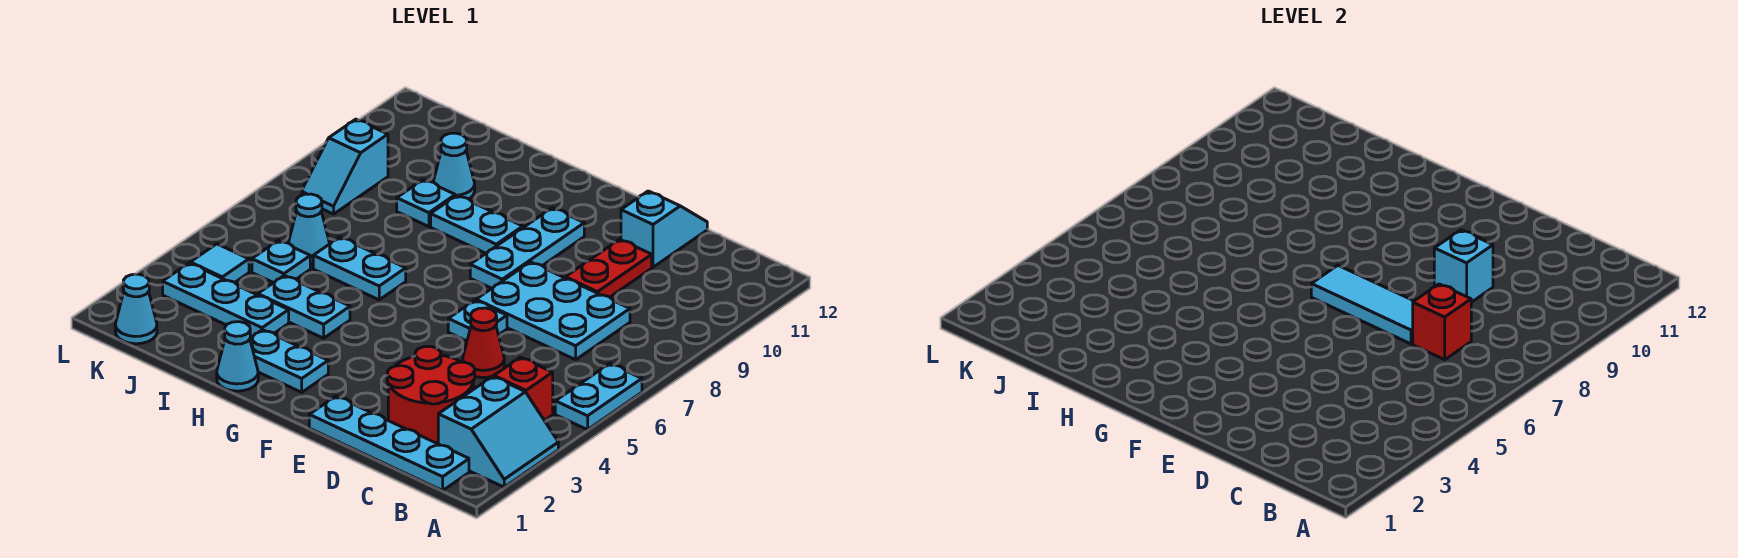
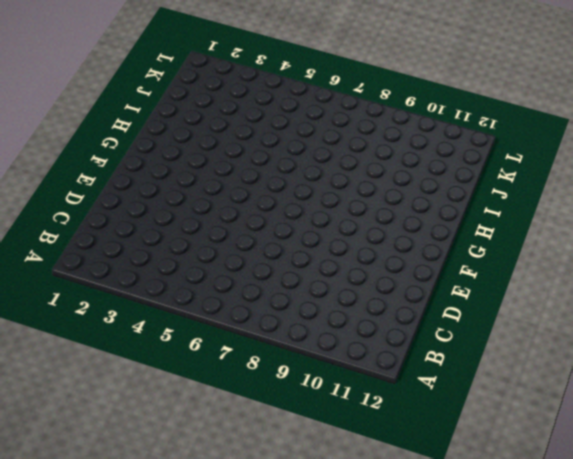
none -> cyan slope A2:B3 level 1 top B
none -> cyan plate A5:A6 level 1
none -> cyan plate B1:E1 level 1

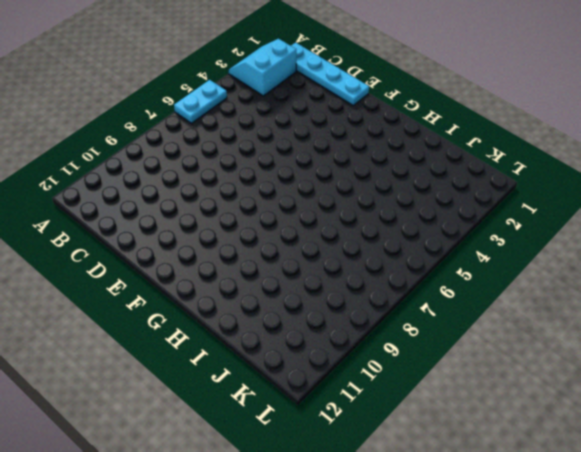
none -> red brick B4 level 1
none -> red round brick C2:D3 level 1
none -> cyan plate C7:E8 level 1

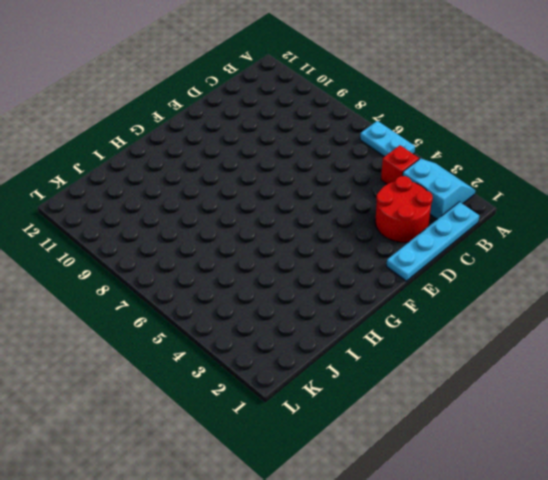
none -> cyan plate C7:E8 level 1
none -> red cone D5 level 1
none -> red plate D9:D10 level 1

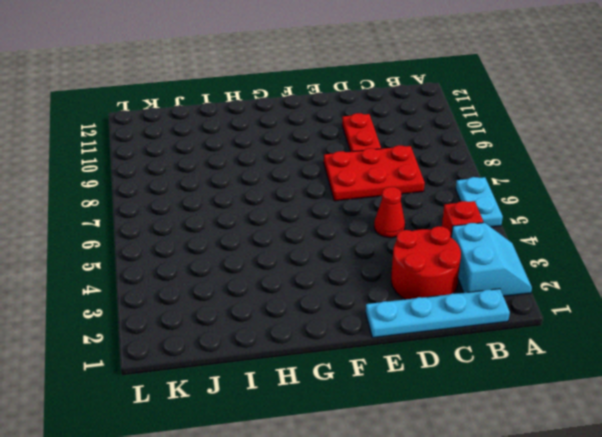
red plate C7:E8 level 1 -> cyan plate C7:E8 level 1
none -> cyan slope D11:D12 level 1 top 11
none -> cyan plate E6 level 1
none -> cyan plate F8:F10 level 1

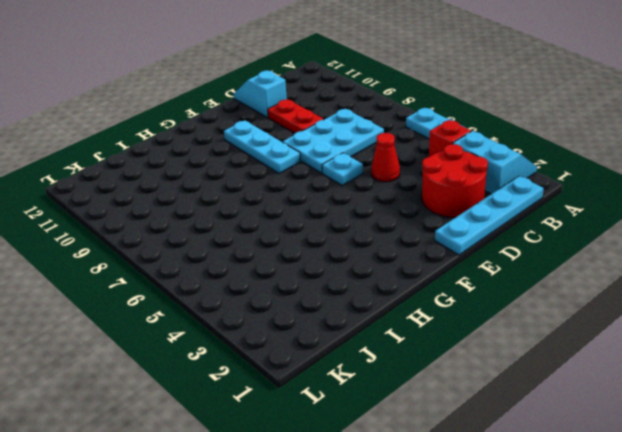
none -> cyan plate G2:H2 level 1
none -> cyan plate G9:H9 level 1
none -> cyan cone H1 level 1

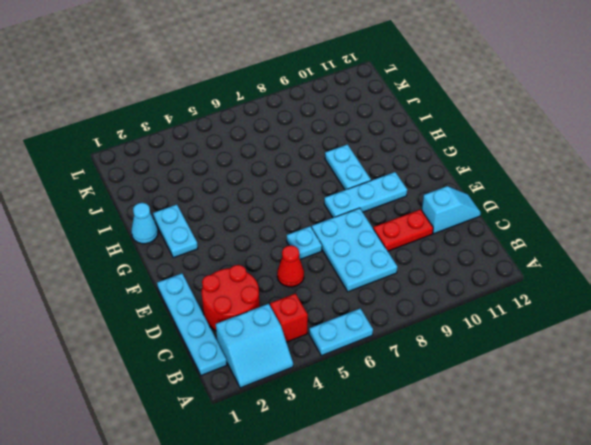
none -> cyan plate H4:I4 level 1
none -> cyan plate H6:I6 level 1
none -> cyan plate I3:K3 level 1

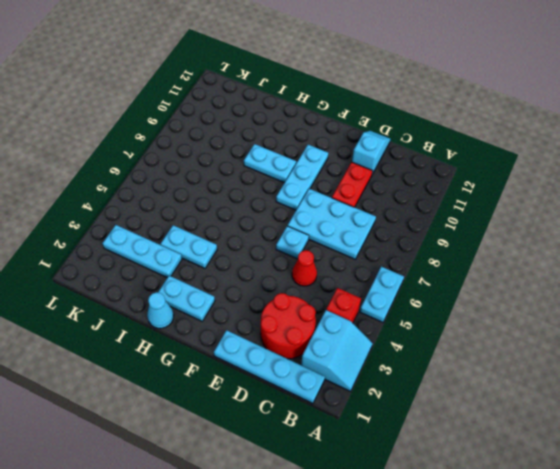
none -> cyan plate H6:I6 level 1
none -> cyan plate I9 level 1
none -> cyan cone I10 level 1

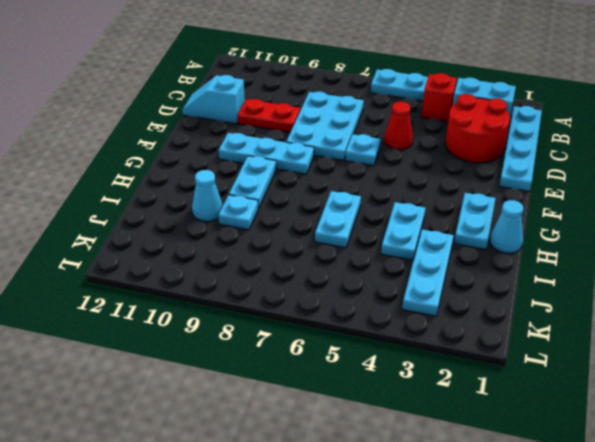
none -> cyan plate J5 level 1
none -> cyan cone J6 level 1
none -> cyan cone K1 level 1

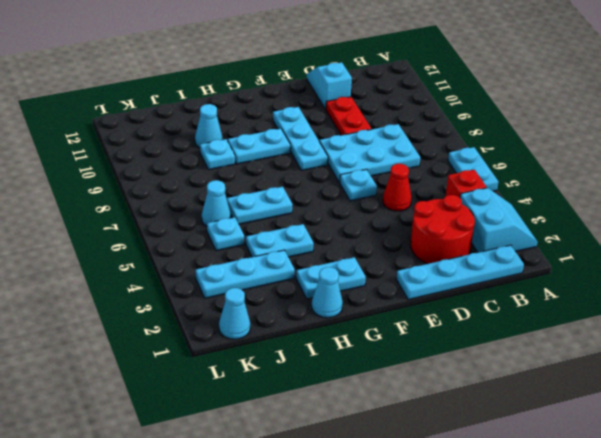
none -> cyan tile K4 level 1
none -> cyan slope K8:K9 level 1 top 9
none -> red brick C7 level 2

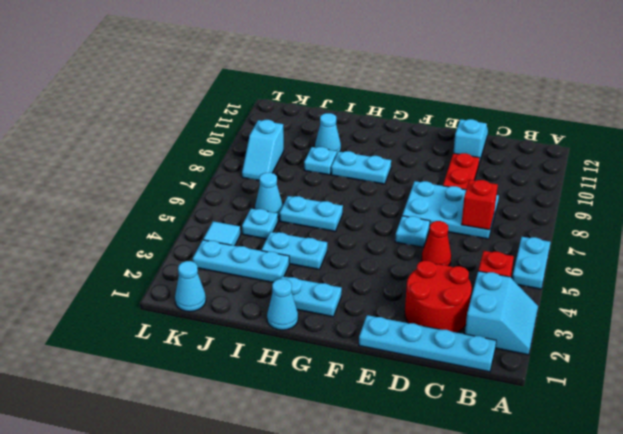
none -> cyan plate F8:F10 level 1
none -> cyan tile D7:F7 level 2
none -> cyan brick D9 level 2

